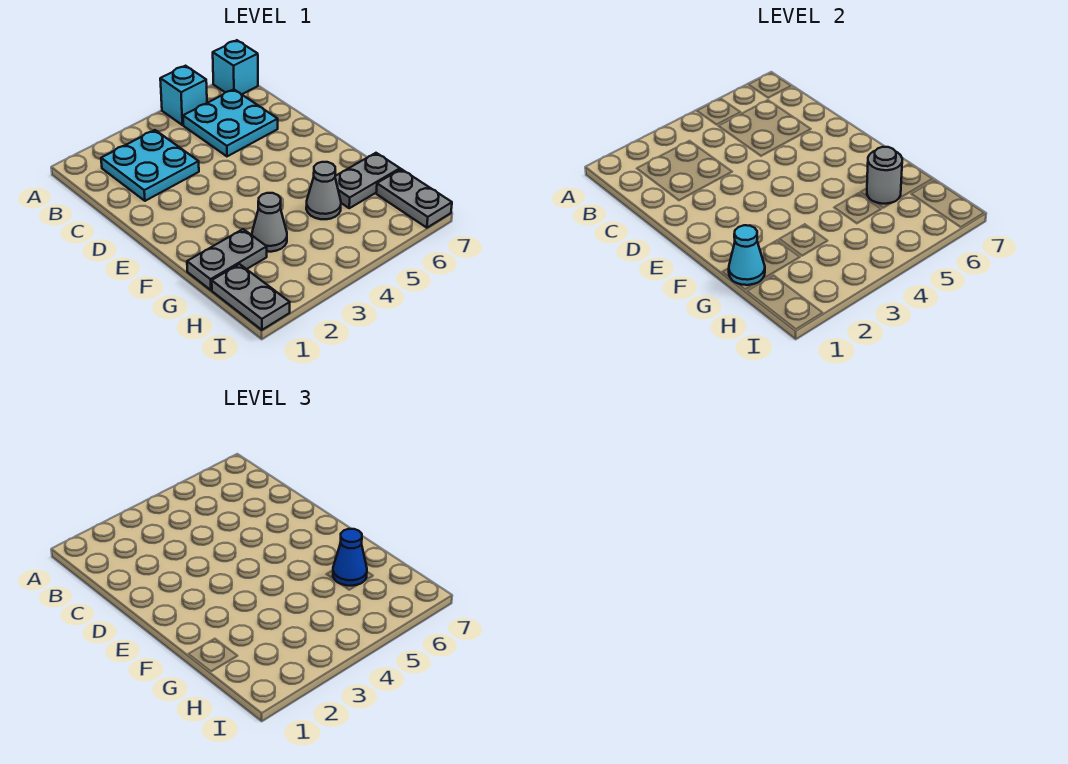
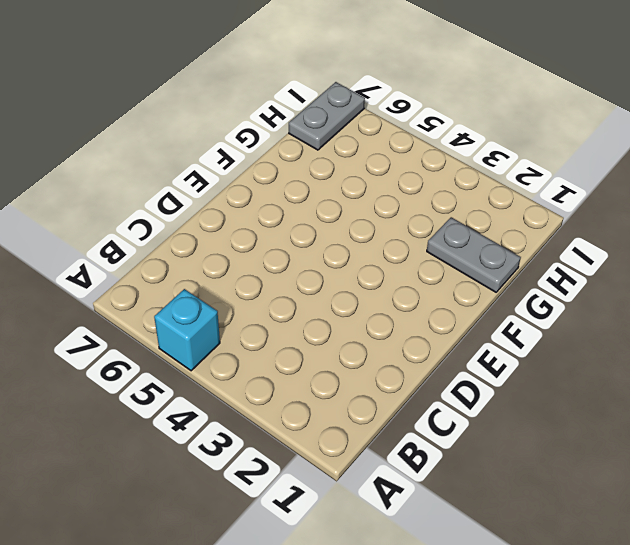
none -> cyan brick A7 level 1
none -> cyan plate B2:C3 level 1
none -> cyan plate B5:C6 level 1

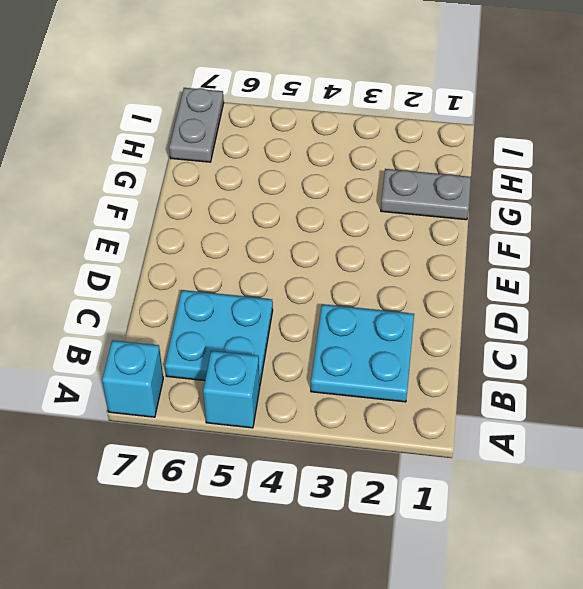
none -> grey cone G3 level 1
none -> grey cone G5 level 1
none -> grey plate G6:G7 level 1

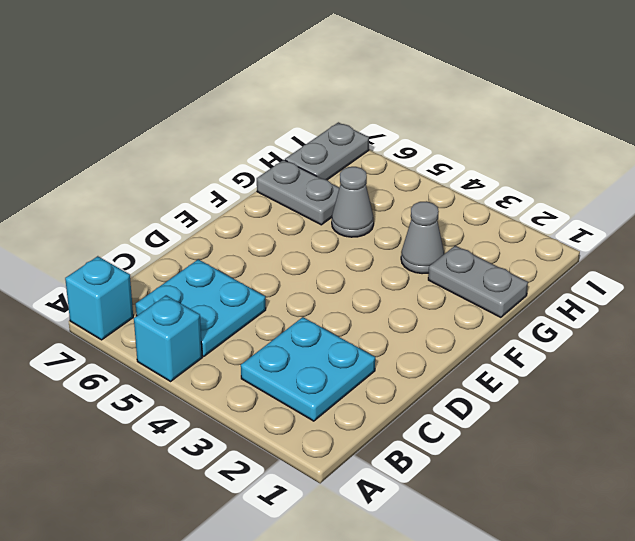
none -> grey plate H1:I1 level 1
none -> cyan cone G1 level 2
none -> grey round brick G6 level 2

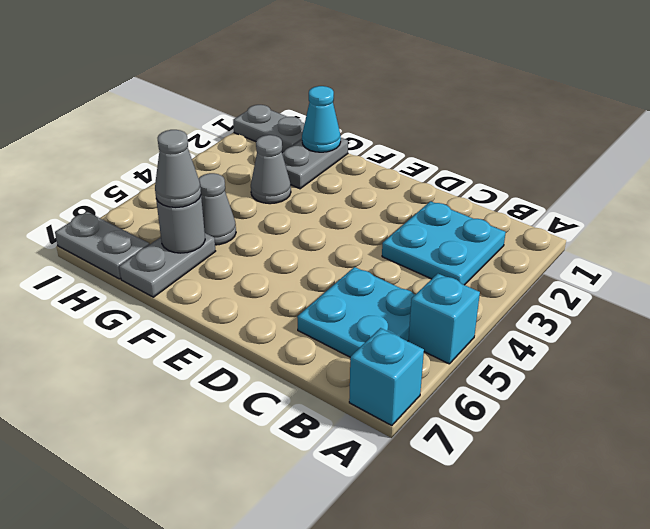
grey cone G6 level 3 -> blue cone G6 level 3

